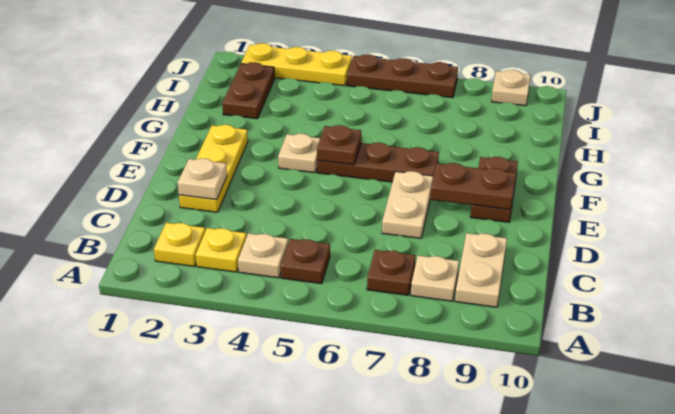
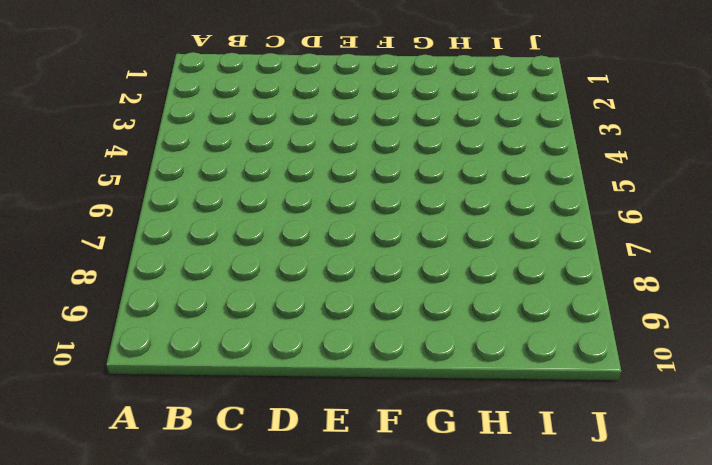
none -> yellow plate B2 level 1
none -> yellow plate B3 level 1
none -> tan plate B4 level 1

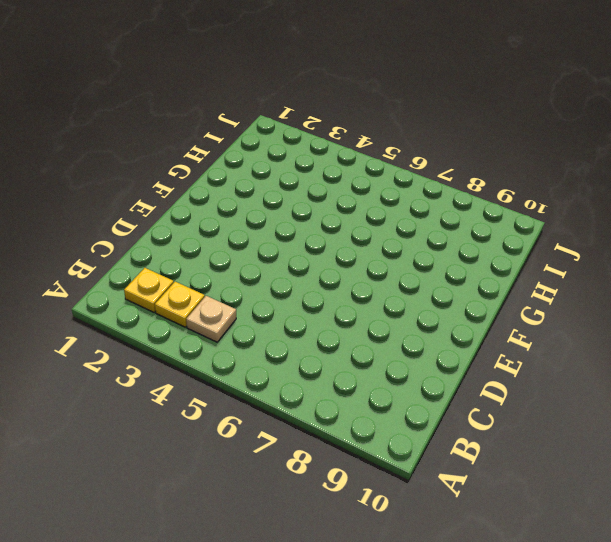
none -> brown plate B5 level 1
none -> brown plate B7 level 1
none -> tan plate B8 level 1

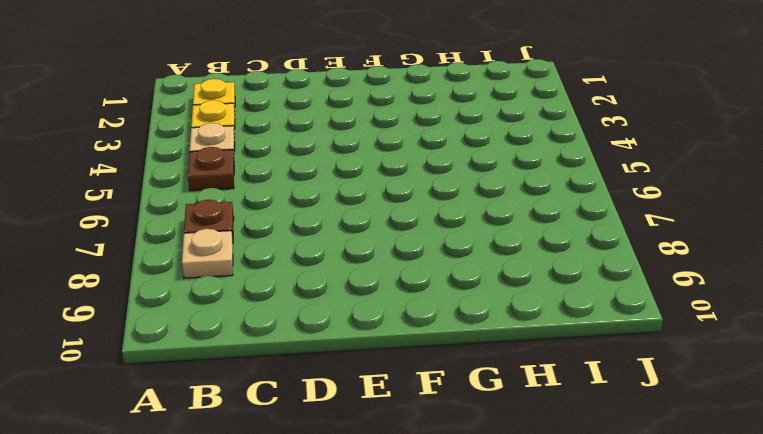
none -> tan plate B9:C9 level 1
none -> yellow plate D2:F2 level 1
none -> tan plate D7:E7 level 1

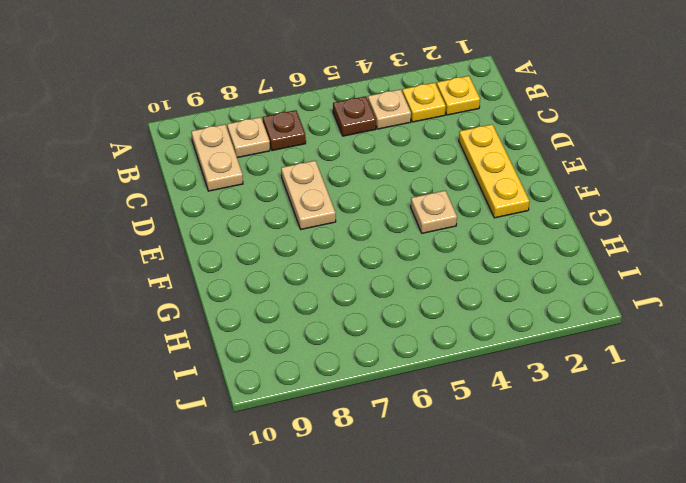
none -> brown plate E9:F9 level 1
none -> brown plate F5:F7 level 1
none -> brown plate H2:I2 level 1

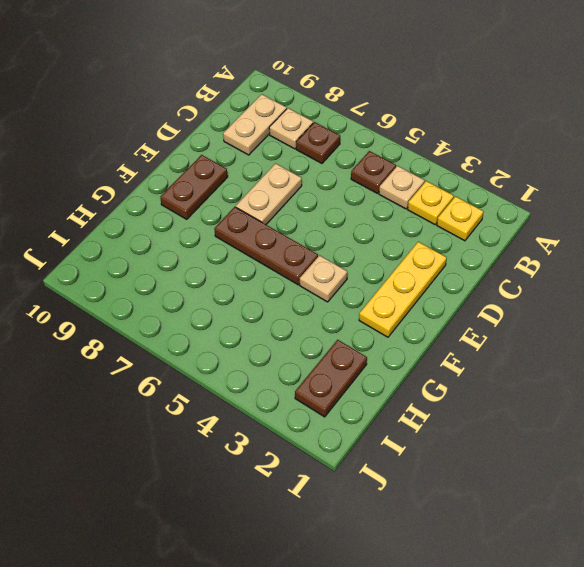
none -> yellow plate J2:J4 level 1
none -> brown plate J5:J7 level 1
none -> tan plate J9 level 1

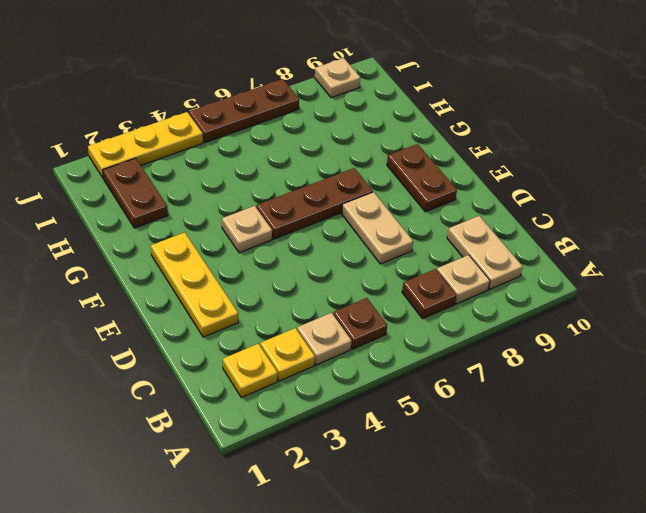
none -> tan plate D2 level 2
none -> brown plate E8:E9 level 2
none -> brown plate F5 level 2

